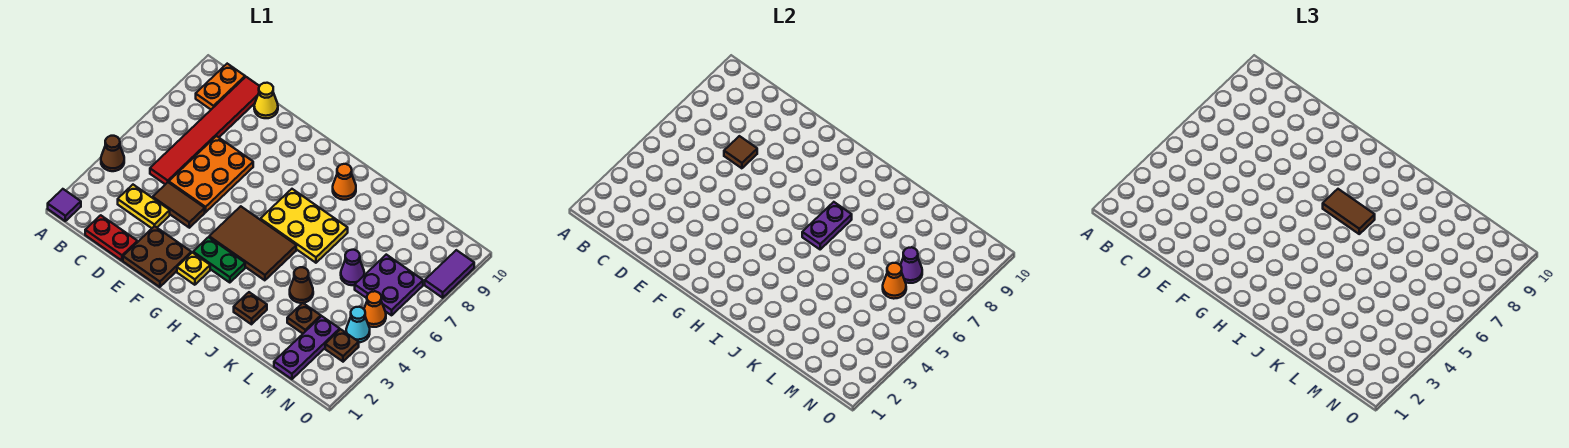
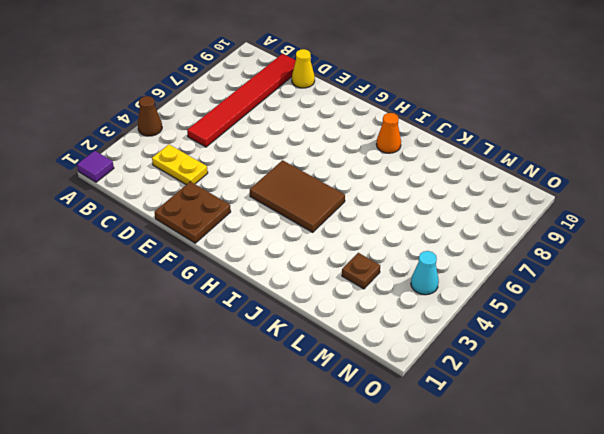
none -> orange plate B9:B10 level 1
none -> red plate C1:D1 level 1
none -> brown tile D4:E4 level 1
none -> orange plate D5:E7 level 1

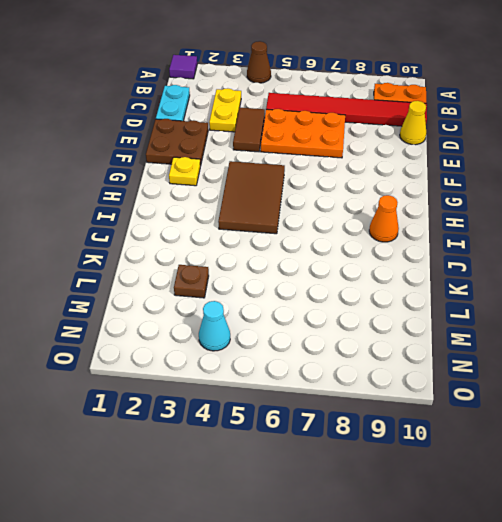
cyan plate C1:D1 level 1 -> red plate C1:D1 level 1
none -> green plate G3:H3 level 1
none -> yellow plate H6:J7 level 1
none -> brown plate J2 level 1
none -> brown cone K4 level 1

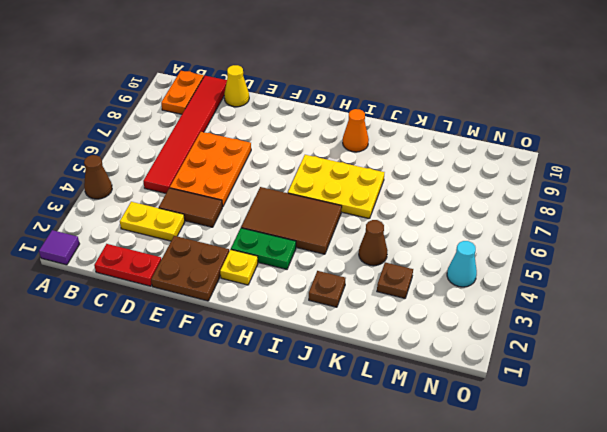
none -> purple cone L6 level 1
none -> purple plate M1:M3 level 1
none -> purple plate M6:N7 level 1
none -> brown plate N3 level 1

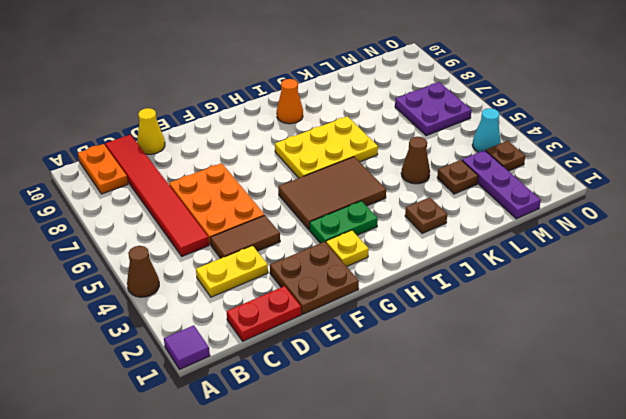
none -> purple cone L6 level 1
none -> orange cone N5 level 1
none -> purple tile O8:O9 level 1
none -> brown tile D7 level 2

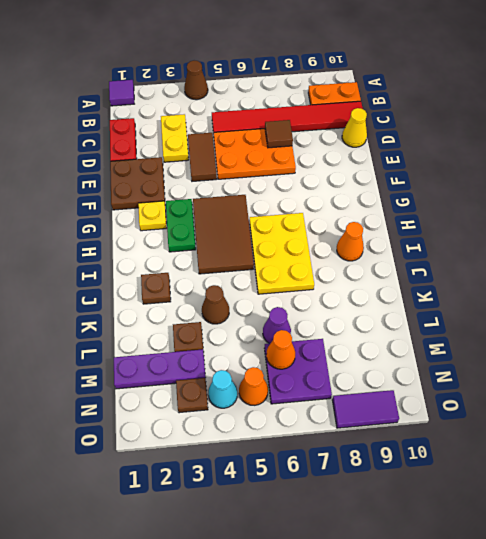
none -> purple plate I6:I7 level 2
none -> purple cone M7 level 2
none -> brown tile H7:I7 level 3

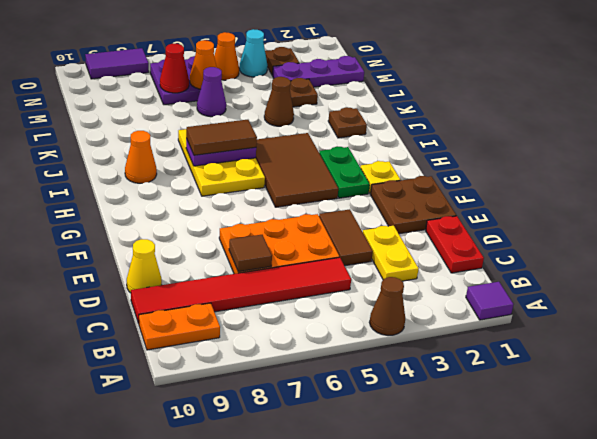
brown tile I6:I7 level 3 -> brown tile H7:I7 level 3
red cone M7 level 2 -> purple cone M7 level 2

